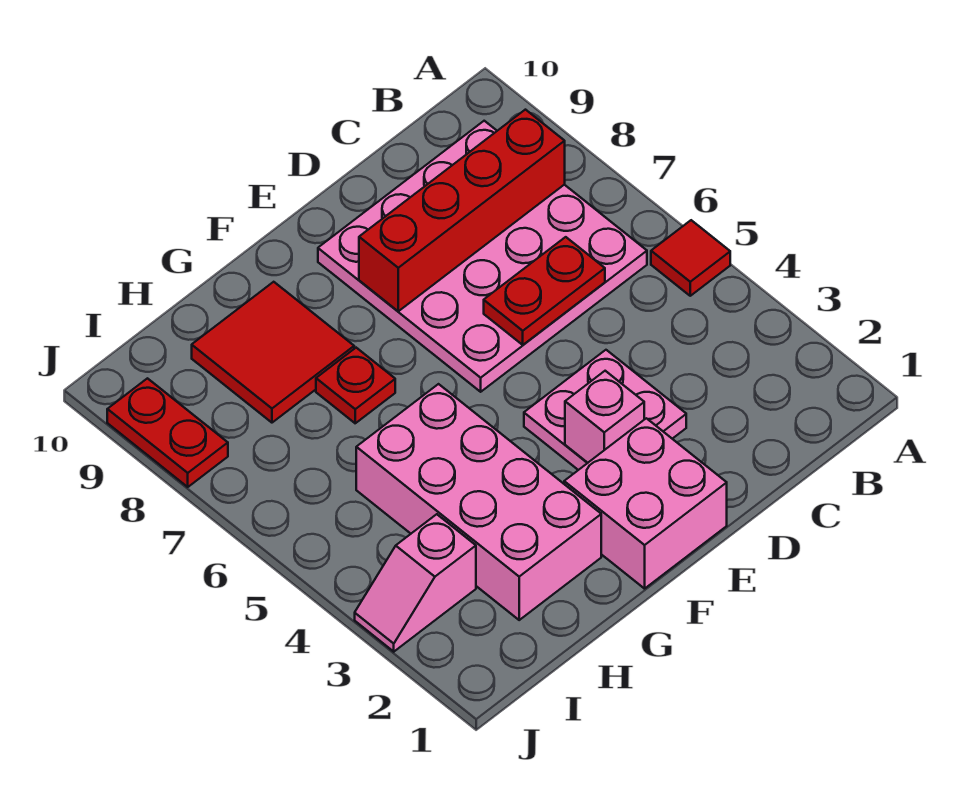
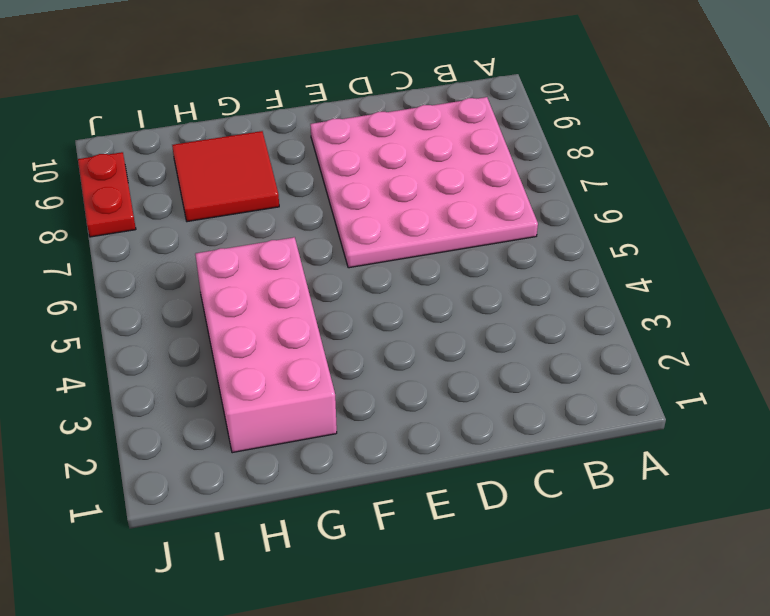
none -> red tile A5 level 1
none -> pink plate D3:E4 level 1
none -> pink brick E1:F2 level 1

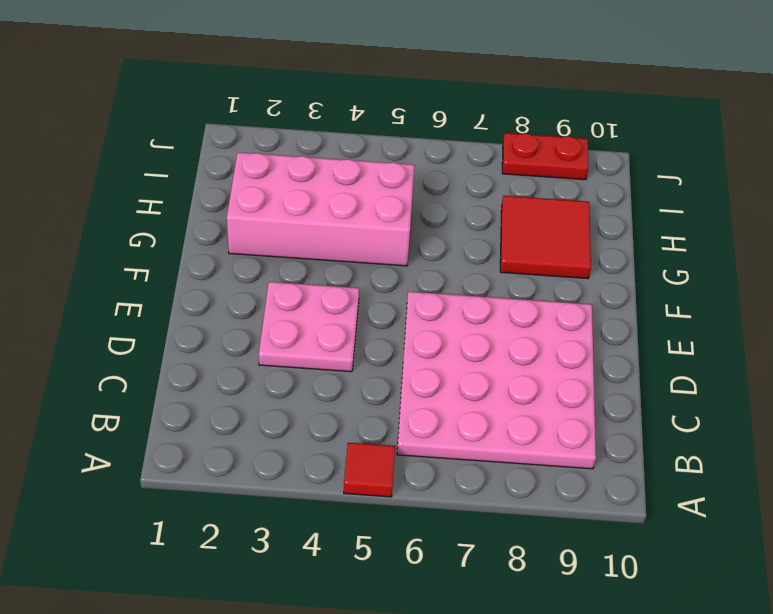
none -> pink brick E1:F2 level 1
none -> red plate G7 level 1
none -> pink slope I3:J3 level 1 top I

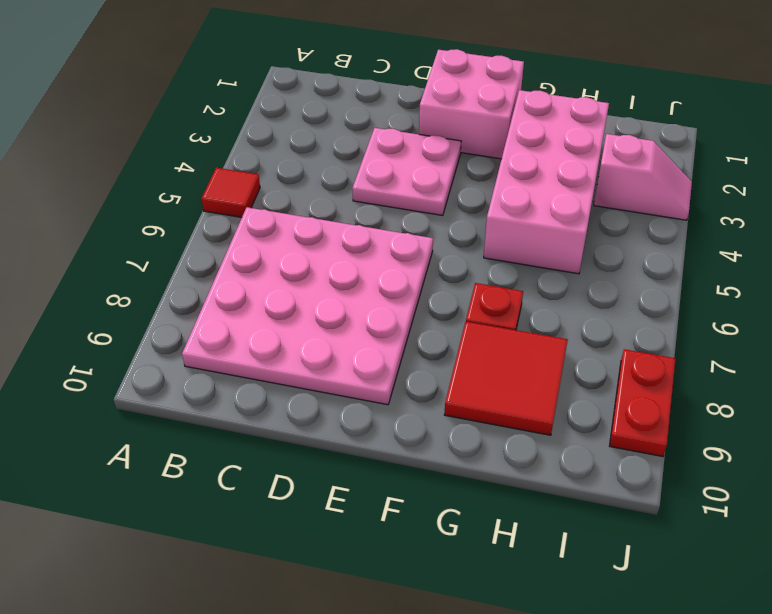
none -> red brick B8:E8 level 2
none -> red plate C6:D6 level 2
none -> pink brick E3 level 2

